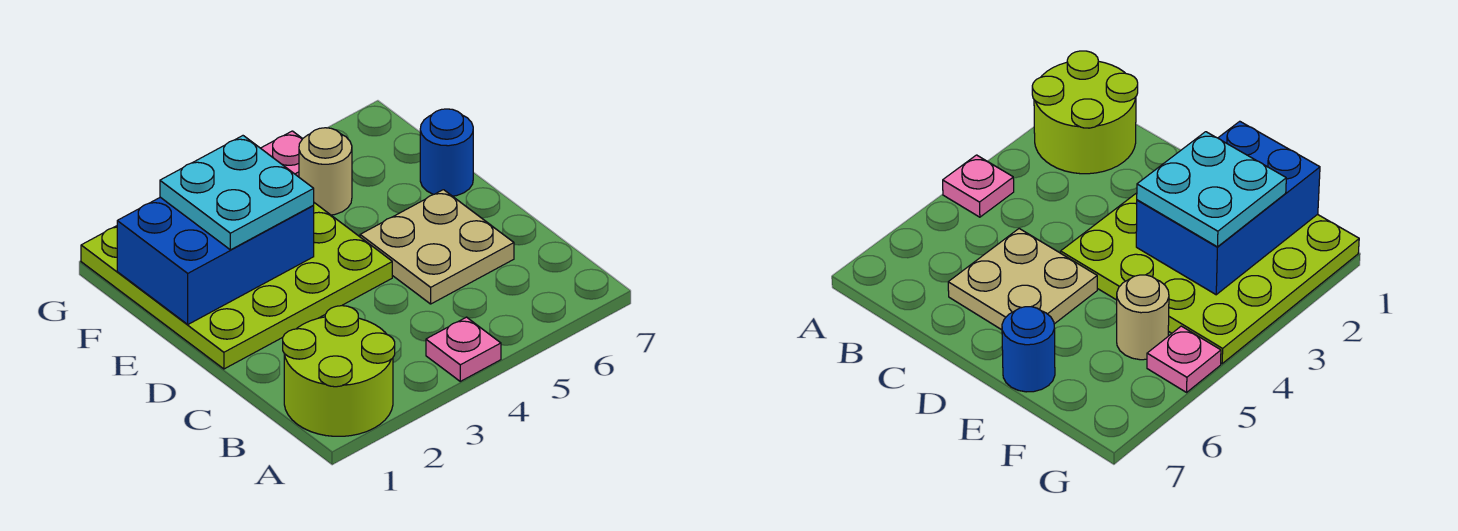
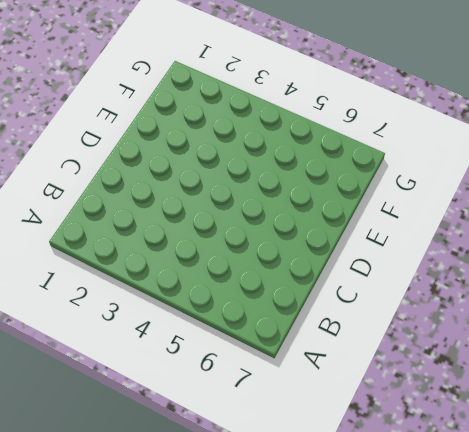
none -> lime round brick A1:B2 level 1
none -> pink plate A4 level 1

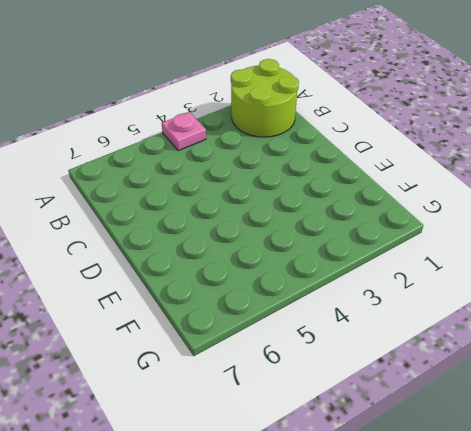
none -> tan plate C5:D6 level 1
none -> lime plate D1:G4 level 1

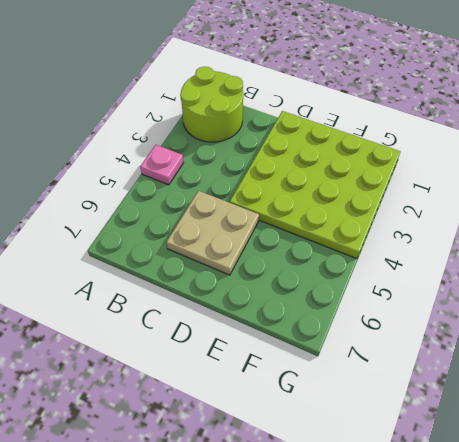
none -> blue round brick E7 level 1
none -> tan round brick F5 level 1

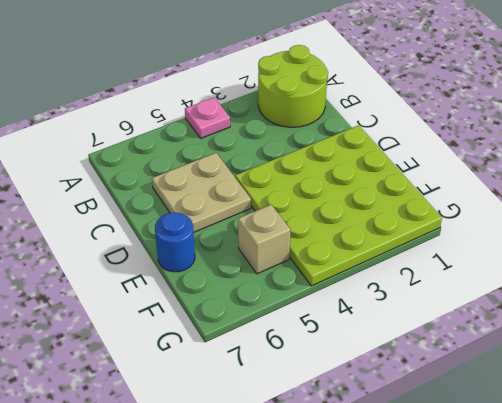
tan brick F5 level 1 -> tan round brick F5 level 1
none -> pink plate G5 level 1
none -> blue brick E1:F3 level 2

